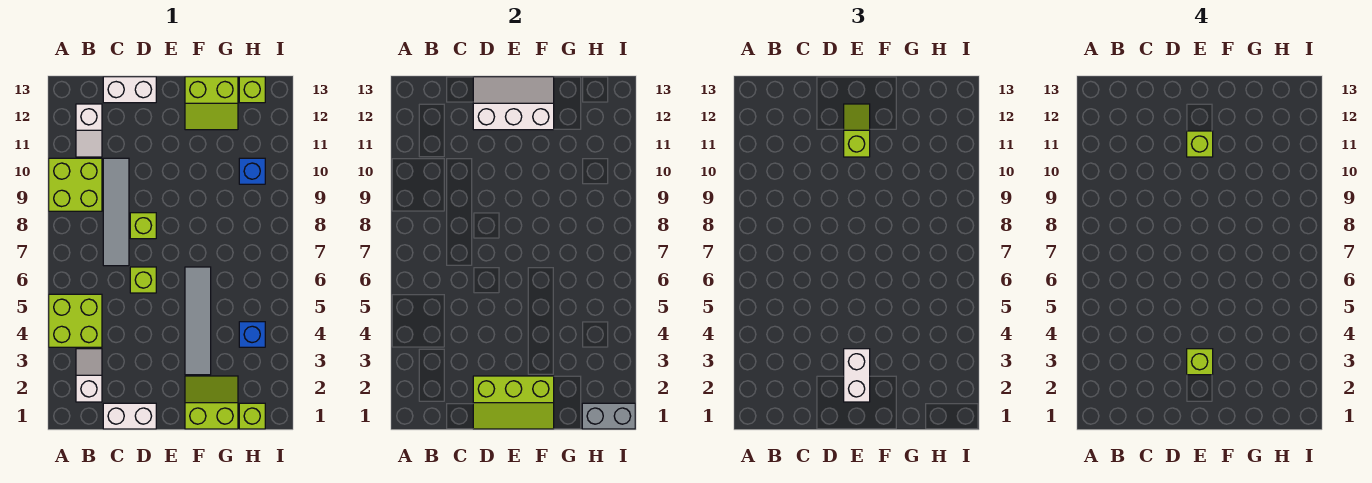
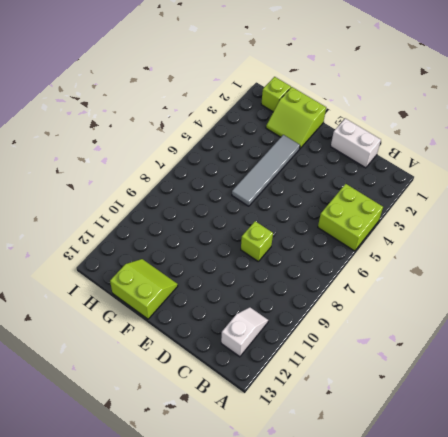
none -> lime brick A9:B10 level 1
none -> white slope B2:B3 level 1 top 2
none -> grey tile C7:C10 level 1

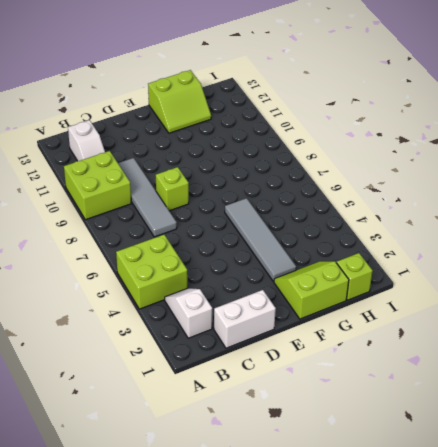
none -> white brick C13:D13 level 1
none -> lime brick D6 level 1
none -> blue brick H4 level 1

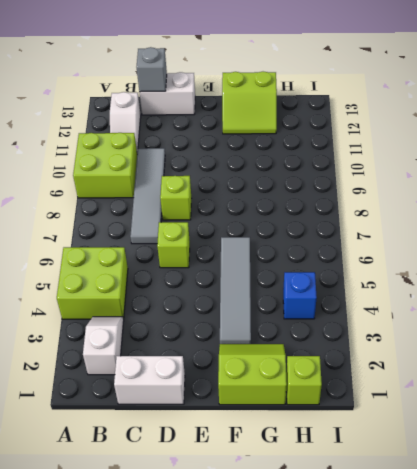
grey brick C13 level 2 -> none
none -> blue brick H10 level 1
none -> lime brick H13 level 1
none -> lime slope D1:F2 level 2 top 2

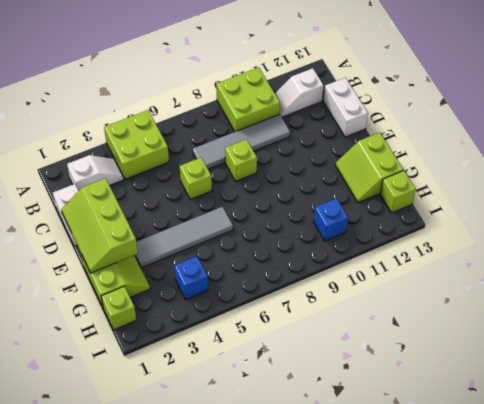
none -> white slope D12:F13 level 2 top 12
none -> grey brick H1:I1 level 2
none -> white brick E2:E3 level 3

